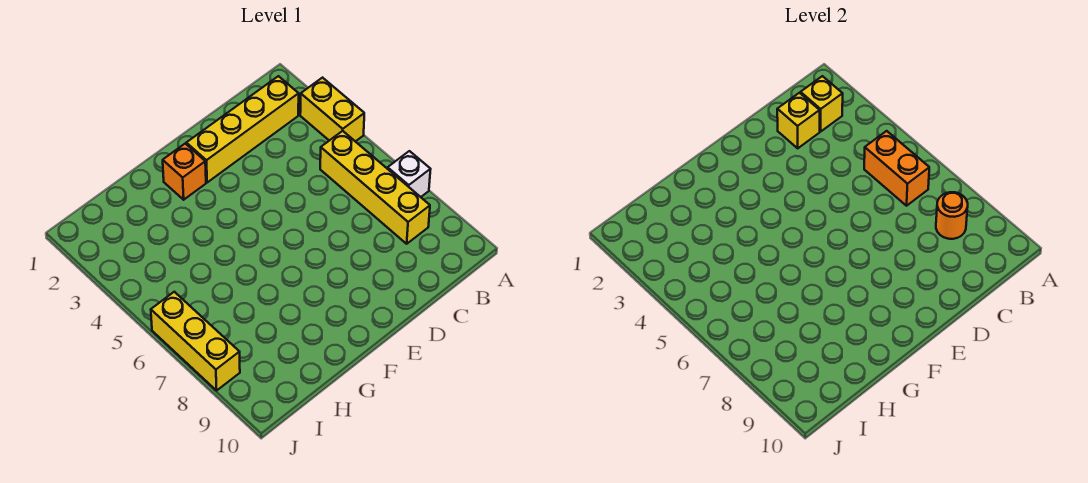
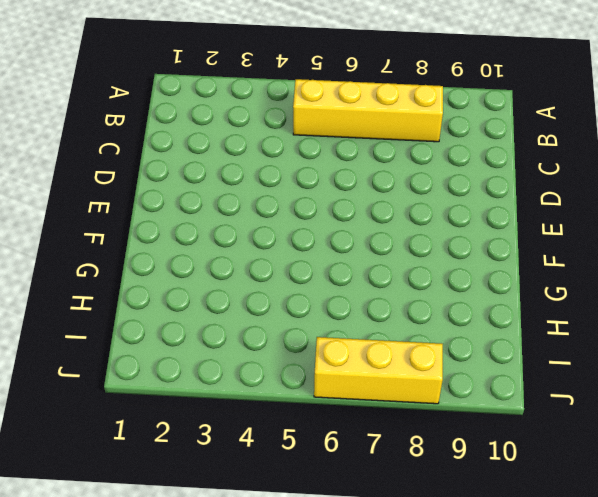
none -> yellow brick A3:A4 level 1
none -> white brick A7 level 1

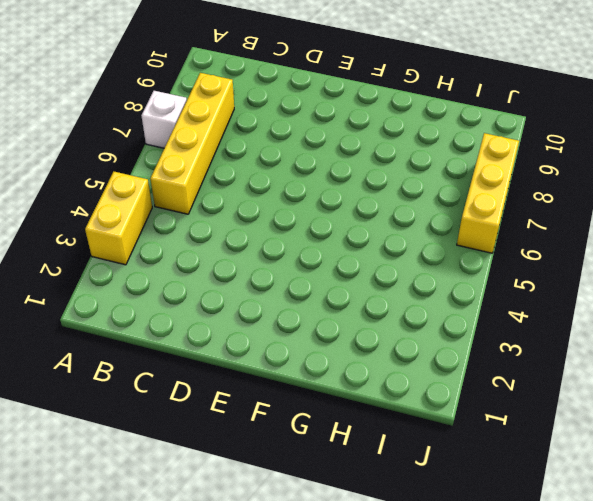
none -> yellow brick B2:E2 level 1
none -> orange brick F2 level 1

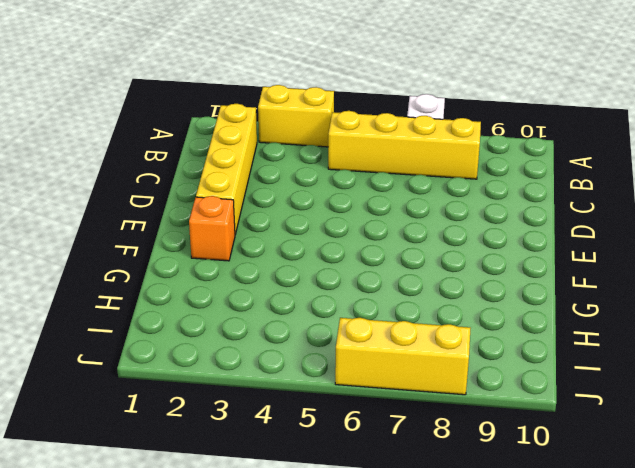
none -> yellow brick B2 level 2
none -> orange brick B5:B6 level 2

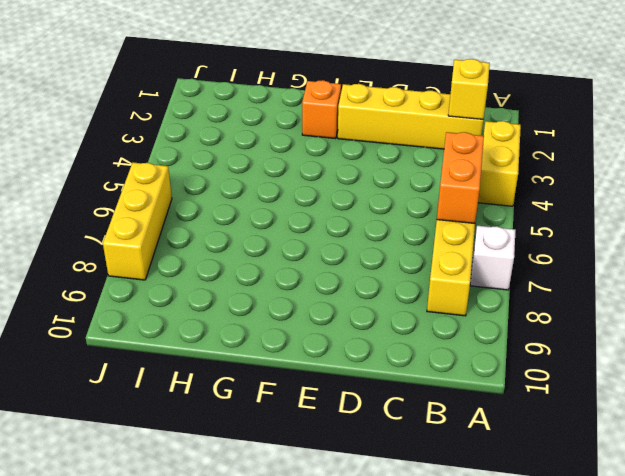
none -> orange round brick B8 level 2
none -> yellow brick C2 level 2

